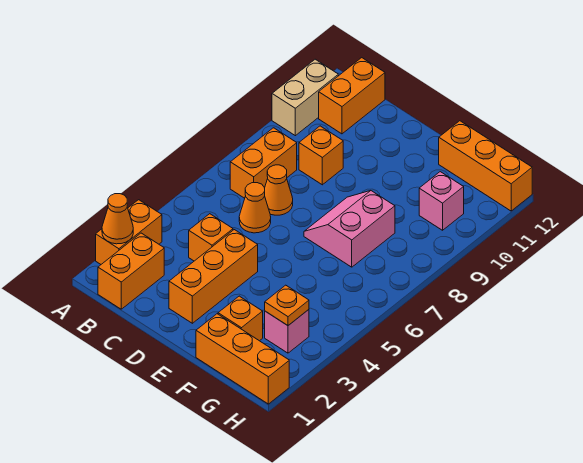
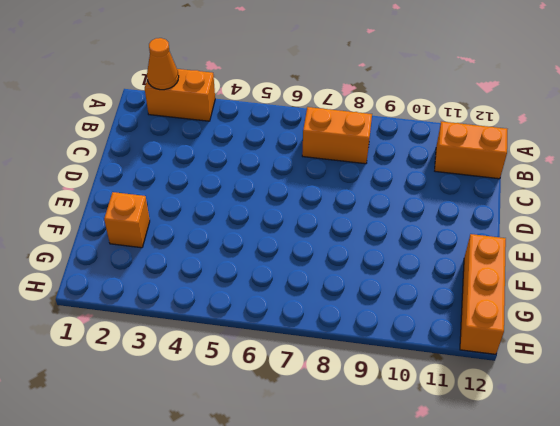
none -> tan brick A10:A11 level 1
none -> orange brick B1:B2 level 1
none -> orange brick C4 level 1

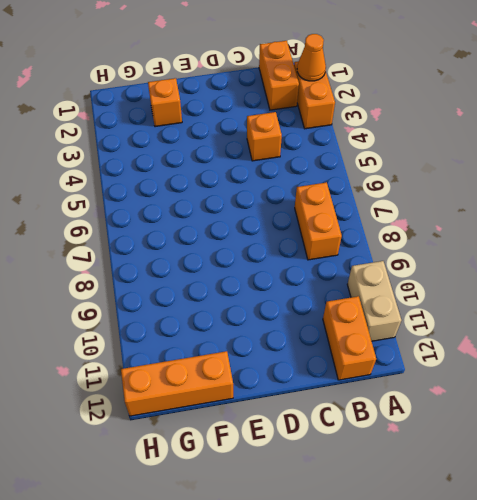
none -> orange cone C6 level 1
none -> orange cone C7 level 1
none -> orange brick C9 level 1

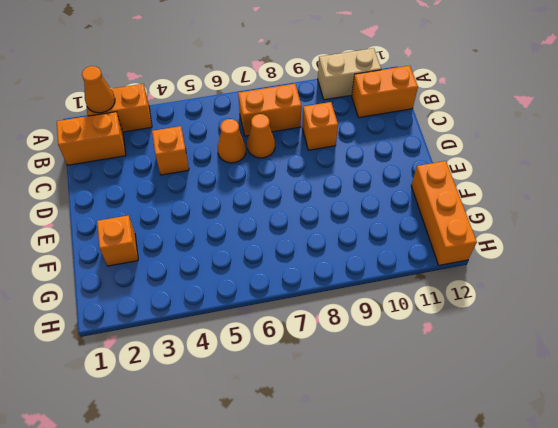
none -> orange brick D2:D4 level 1
none -> pink slope E7:F8 level 1 top F
none -> orange brick F1:H1 level 1

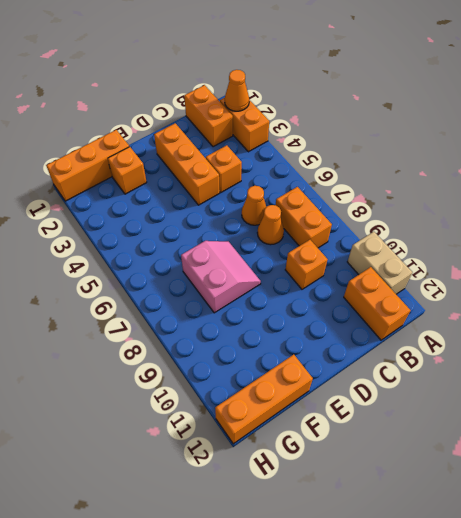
none -> pink brick G3 level 1
none -> pink brick G10 level 1
none -> orange plate G3 level 2

